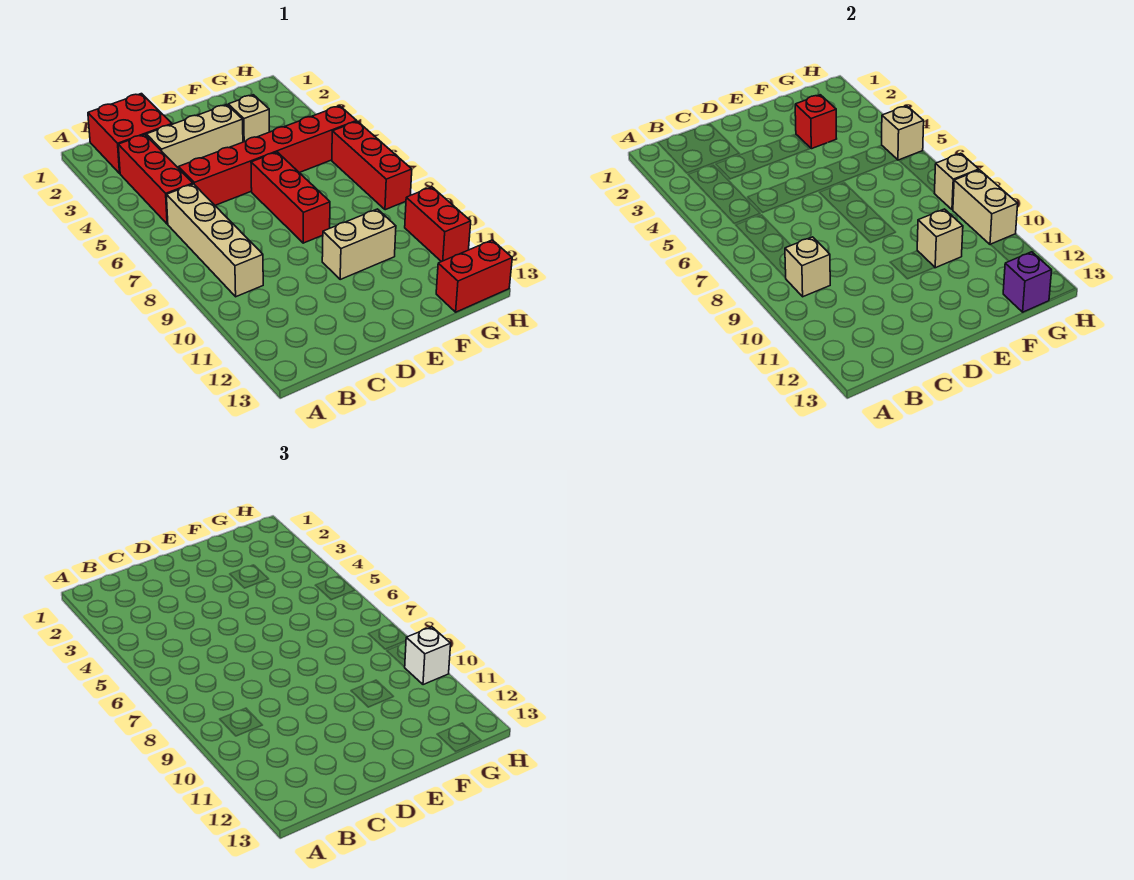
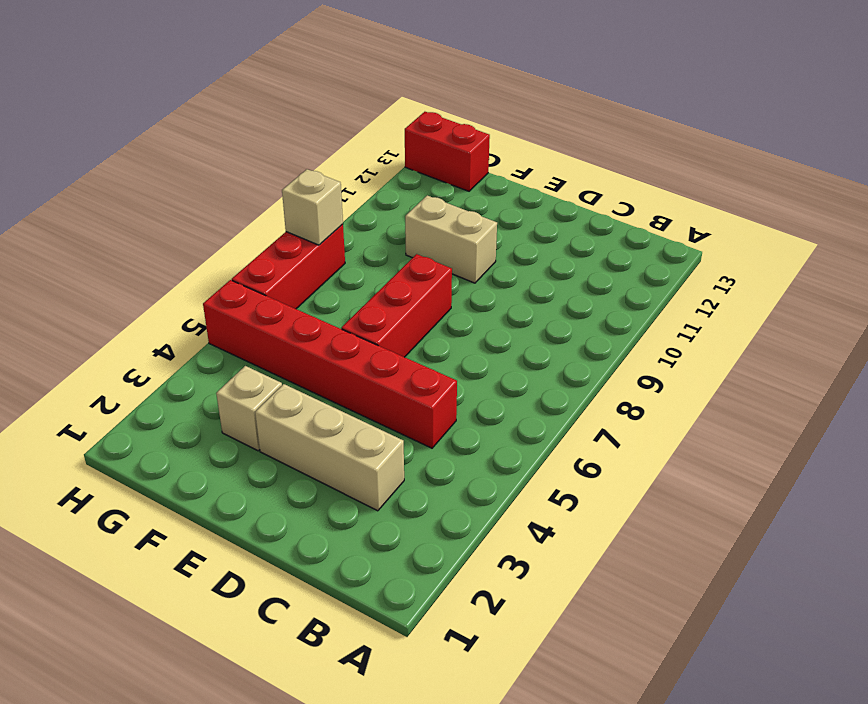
none -> red brick B1:C2 level 1
none -> red brick B3:B5 level 1
none -> tan brick B6:B9 level 1

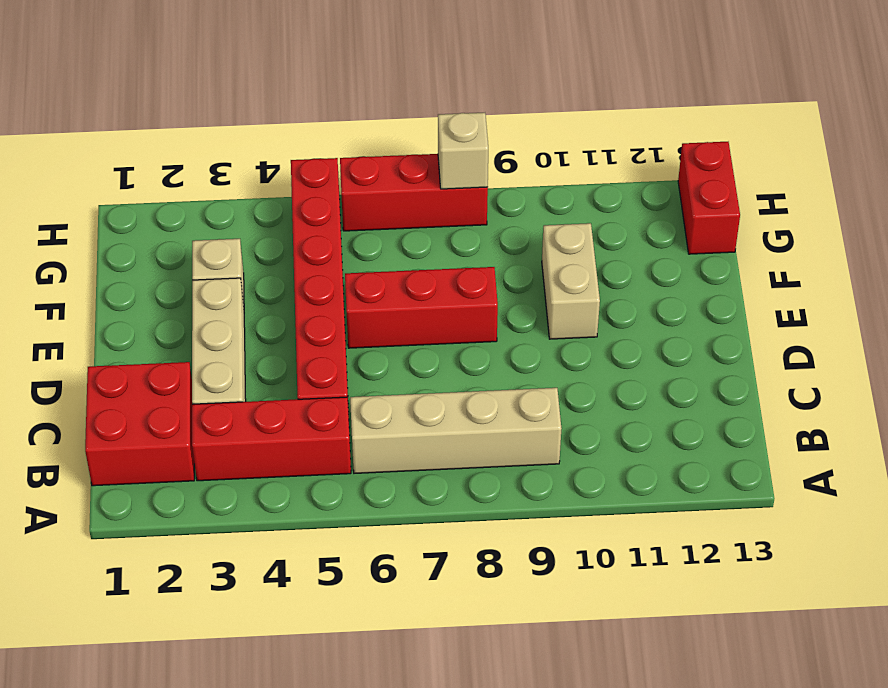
none -> red brick H10:H11 level 1
none -> tan brick B9 level 2
none -> red brick F3 level 2

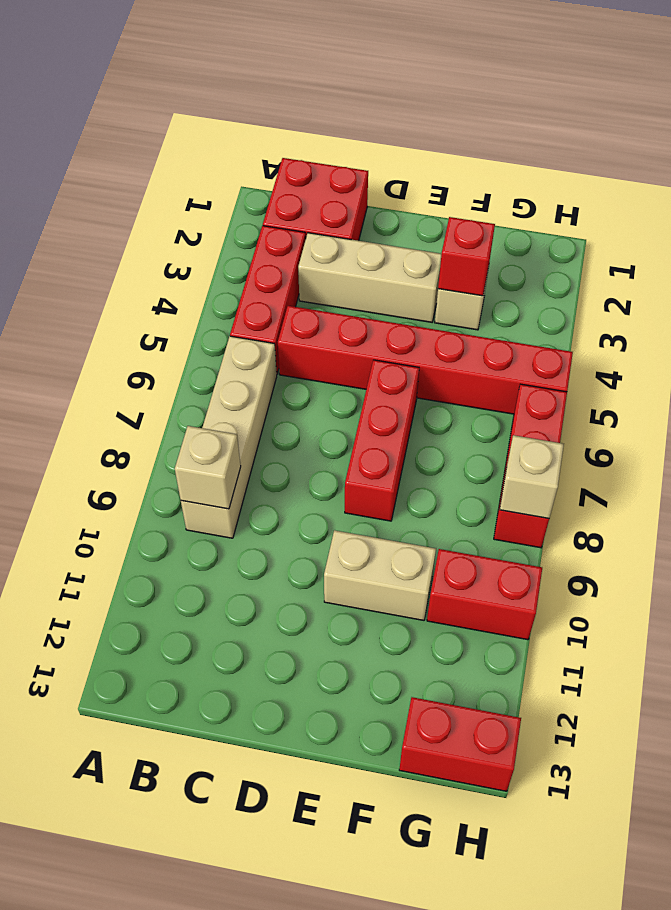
red brick G10:H10 level 1 -> red brick H10:H11 level 1
none -> tan brick F10 level 2
none -> purple brick G13 level 2
none -> tan brick H5 level 2

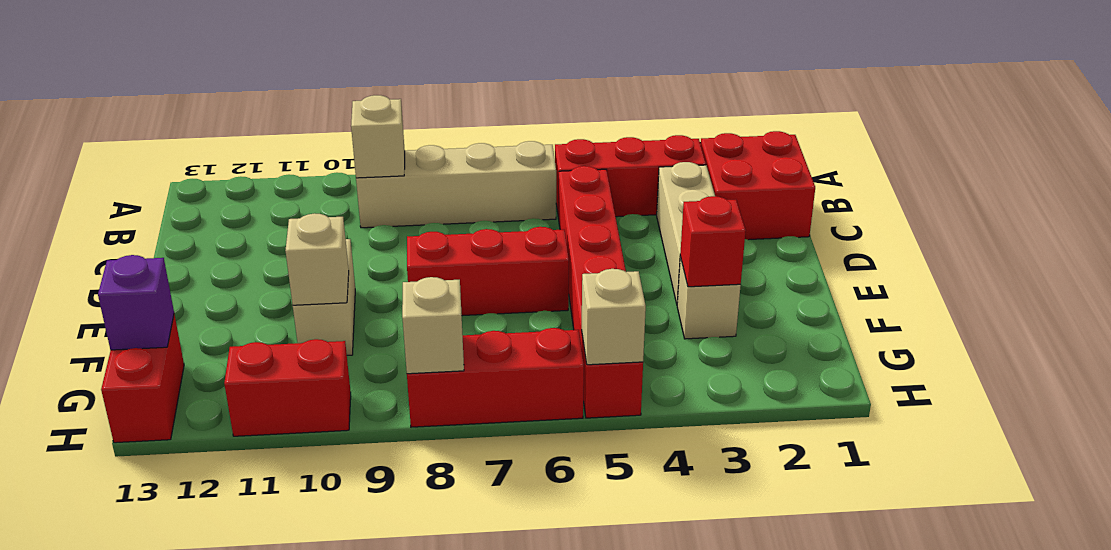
none -> tan brick H9:H10 level 2
none -> white brick H10 level 3

